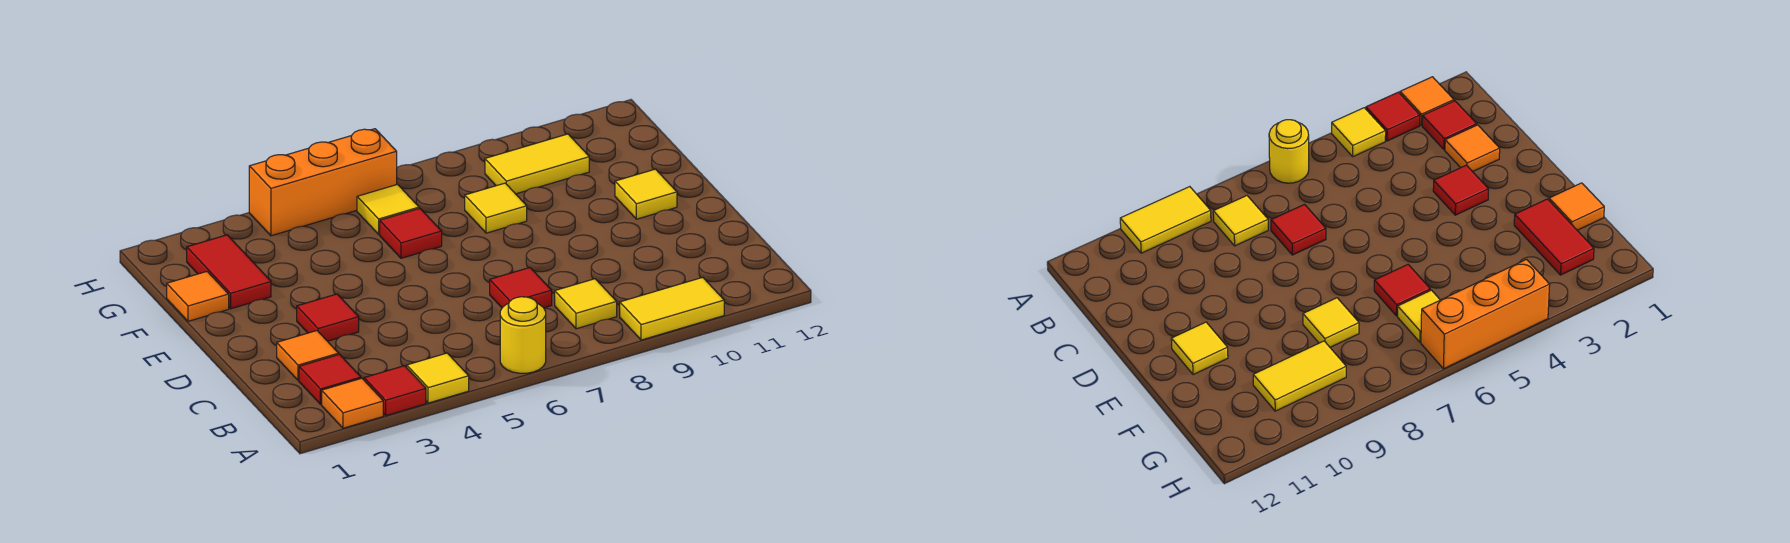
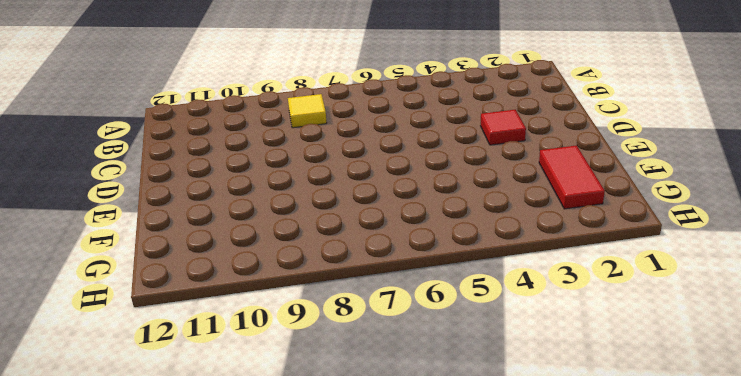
none -> orange tile A2 level 1
none -> red tile A3 level 1
none -> yellow tile A4 level 1

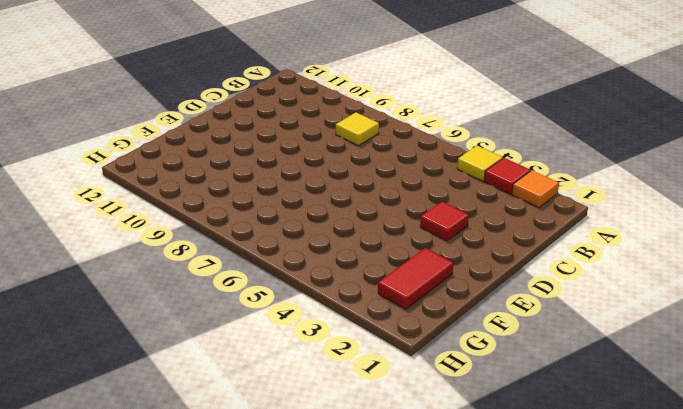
none -> yellow round brick A6 level 1
none -> yellow tile A9:A10 level 1
none -> red tile B2 level 1

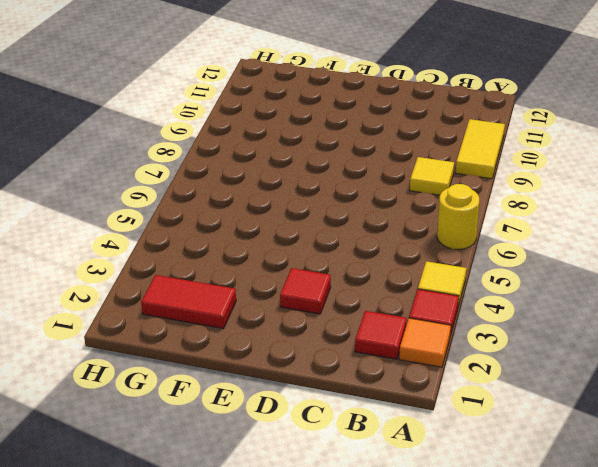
none -> orange tile C2 level 1
none -> red tile C7 level 1
none -> yellow tile E11 level 1

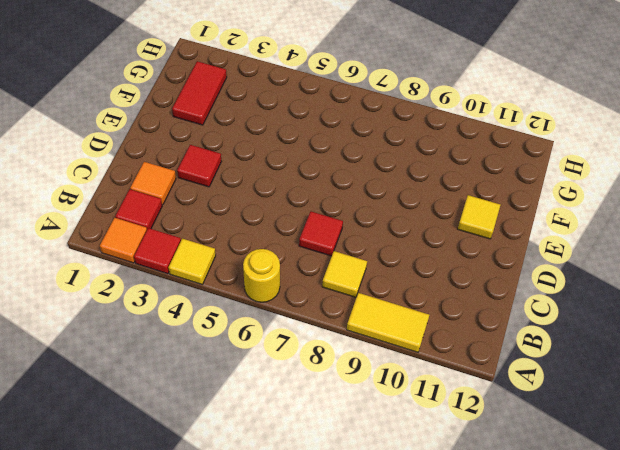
none -> orange tile F1 level 1
none -> red tile F6 level 1
none -> yellow tile F8 level 1

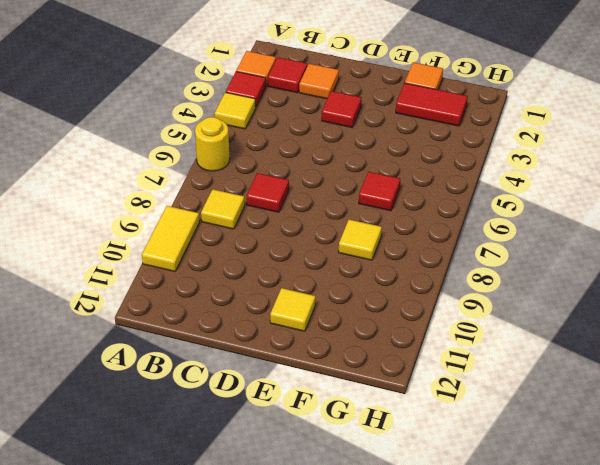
none -> yellow tile G6 level 1
none -> yellow tile G9:G10 level 1
none -> orange brick H4:H6 level 1

